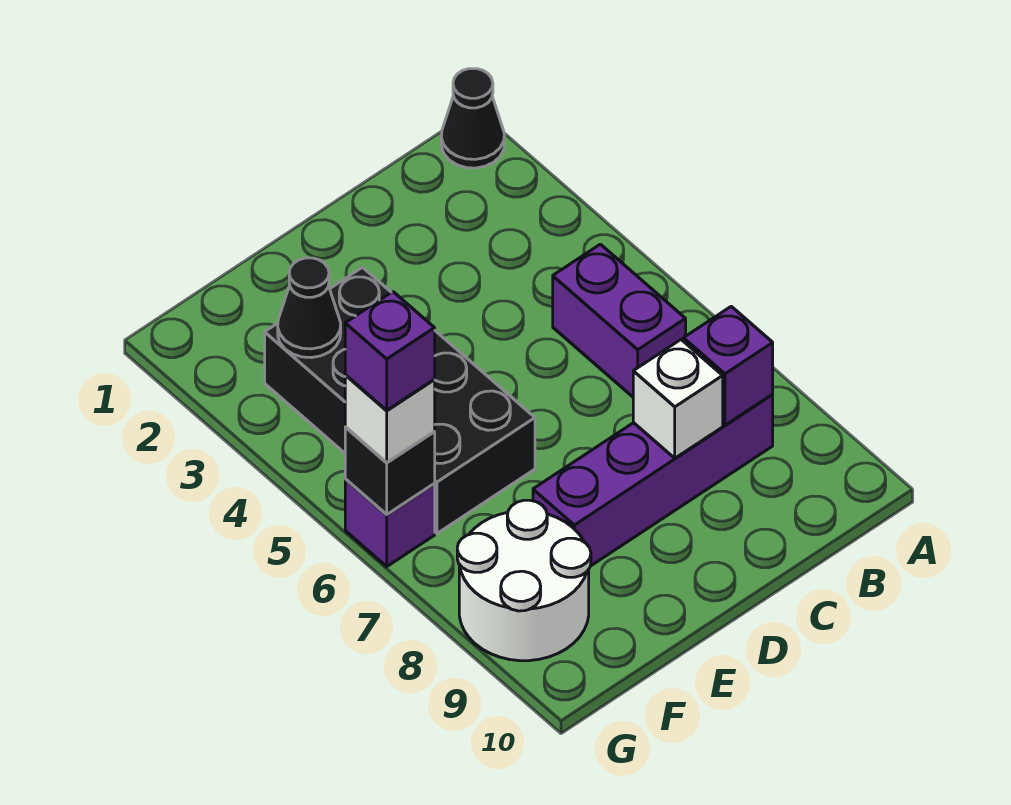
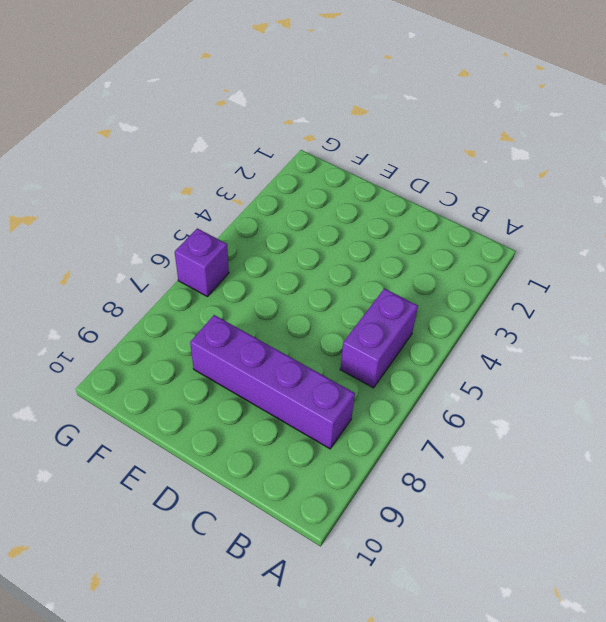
none -> black cone A1 level 1
none -> black brick E3:F6 level 1
none -> white round brick F8:G9 level 1

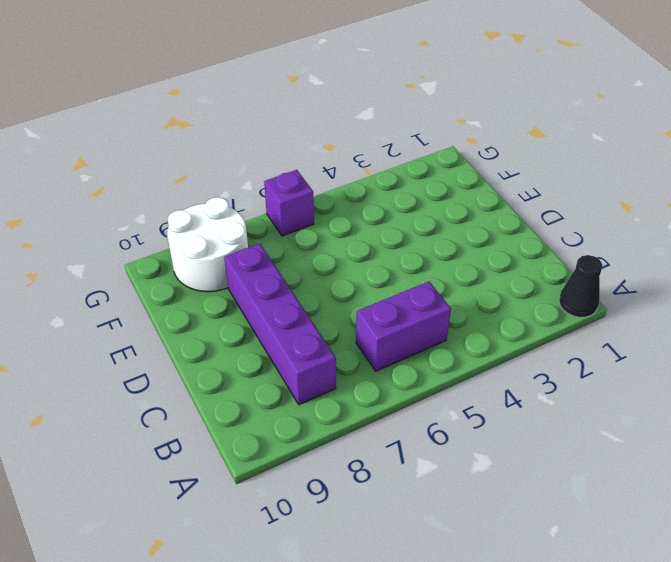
none -> black brick E3:F6 level 1
none -> purple brick B8 level 2
none -> white brick C8 level 2

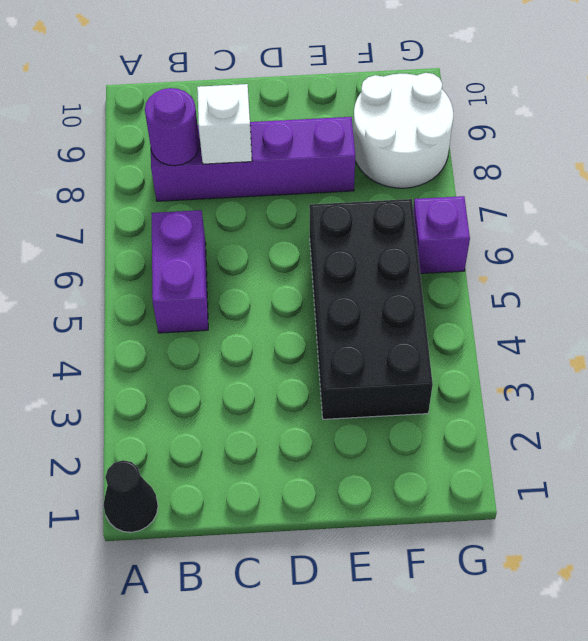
purple round brick B8 level 2 -> purple brick B8 level 2
none -> black cone F3 level 2
none -> black brick G6 level 2
none -> white brick G6 level 3

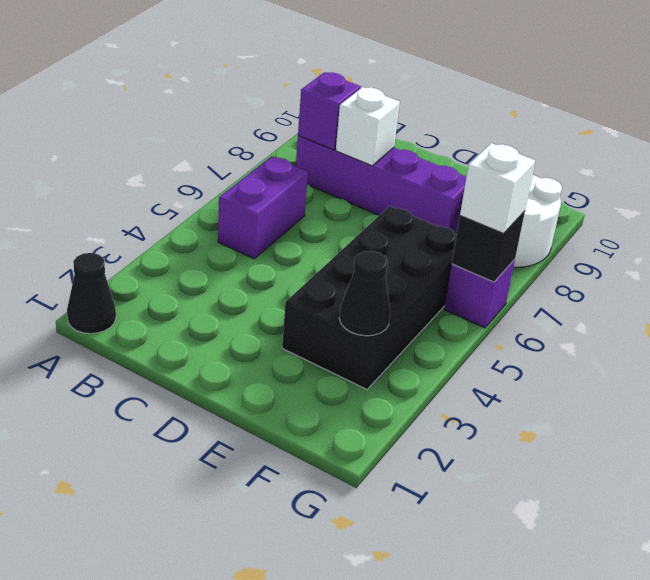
none -> purple brick G6 level 4

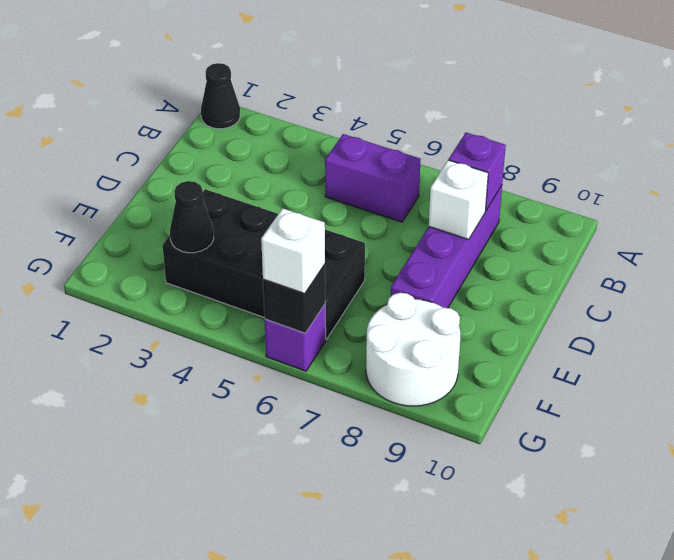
none -> purple brick G6 level 4

